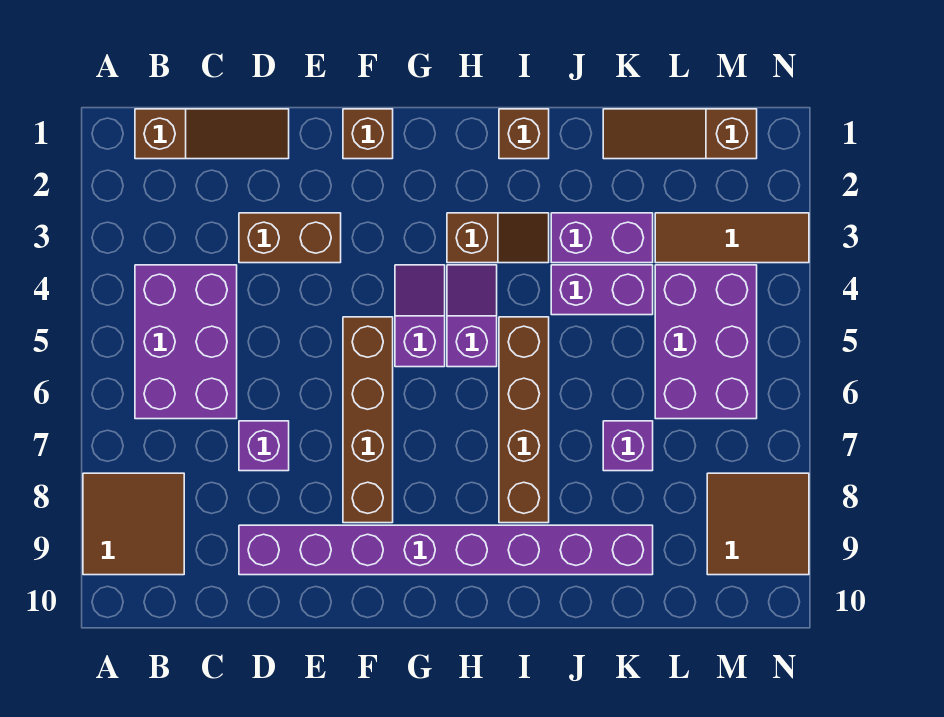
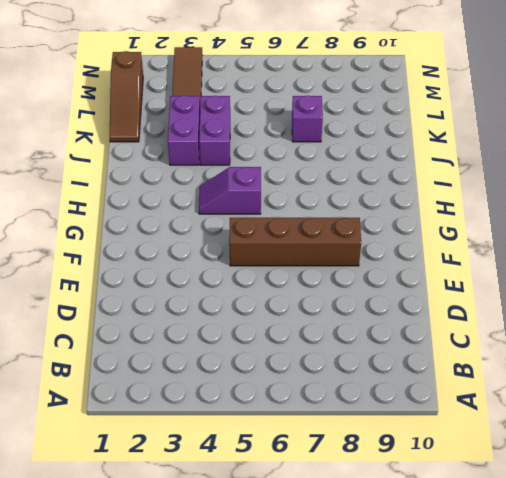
none -> brown tile A8:B9 level 1
none -> brown slope B1:D1 level 1 top B
none -> purple brick B4:C6 level 1

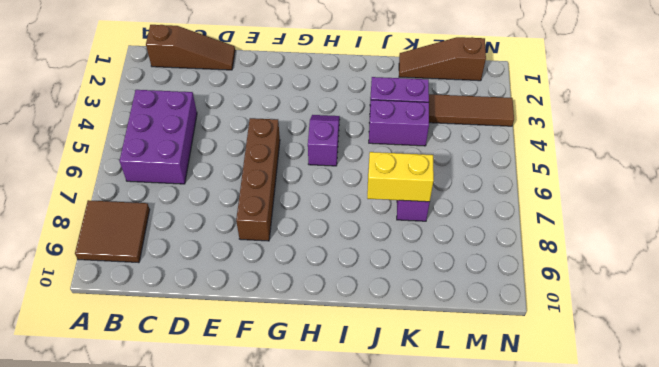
yellow brick J7:K7 level 2 -> none
none -> brown brick D3:E3 level 1
none -> purple brick D7 level 1
none -> purple brick D9:K9 level 1

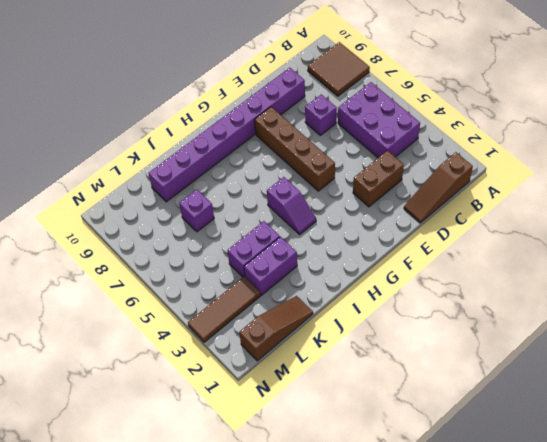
none -> brown brick F1 level 1
none -> purple slope G4:G5 level 1 top 5
none -> brown slope H3:I3 level 1 top H

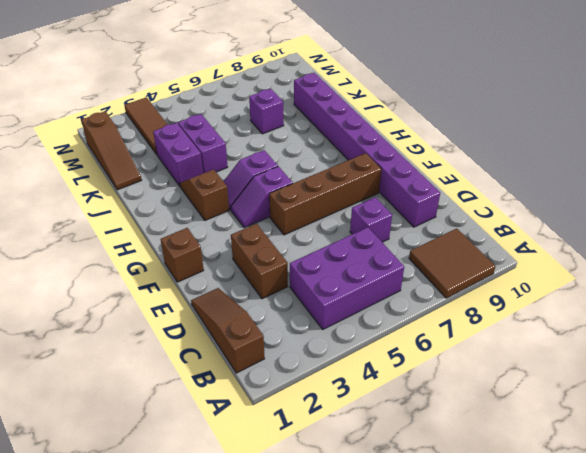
none -> brown brick I1 level 1
none -> brown brick I5:I8 level 1
none -> purple brick L4:M6 level 1

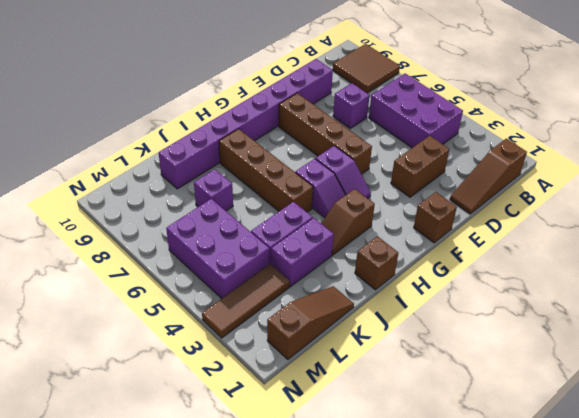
none -> brown tile M8:N9 level 1

